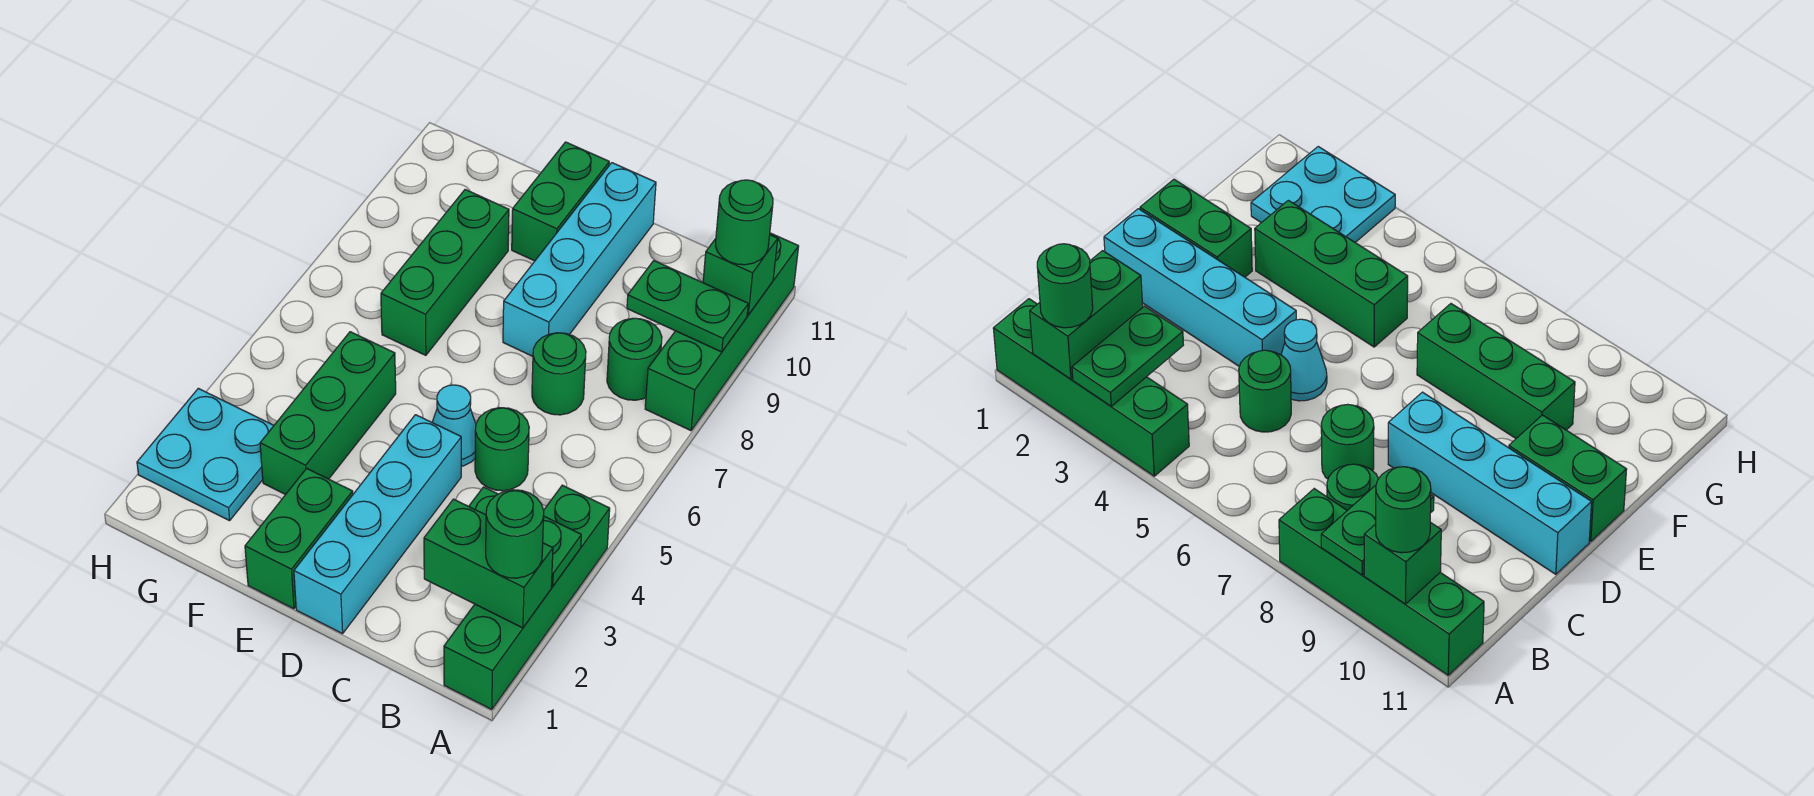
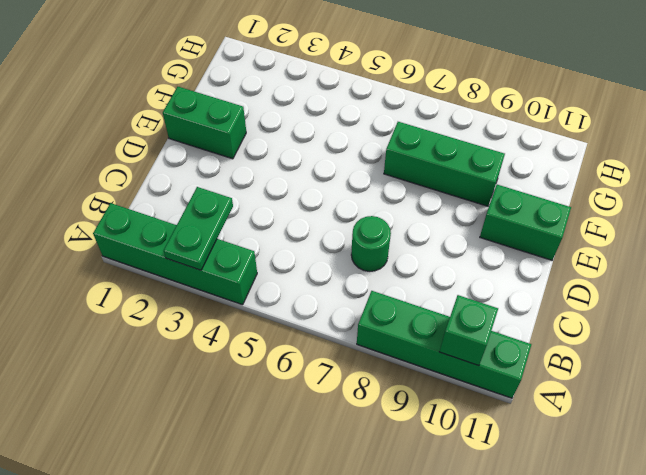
none -> green round brick B8 level 1
none -> green round brick C5 level 1
none -> cyan brick D1:D4 level 1

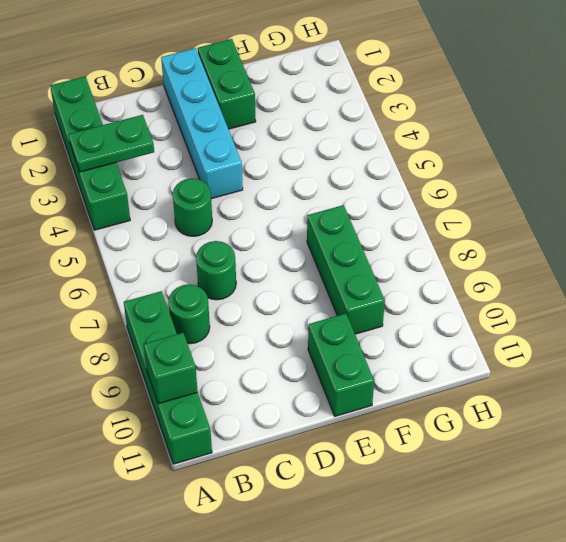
none -> cyan cone D5 level 1
none -> cyan brick D8:D11 level 1
none -> green brick F3:F5 level 1

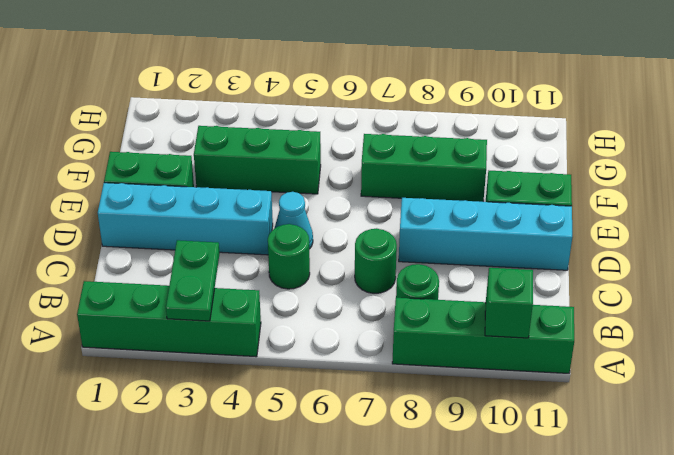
none -> cyan plate G2:H3 level 1
none -> green brick A2:B2 level 2
none -> green plate A9:B9 level 2

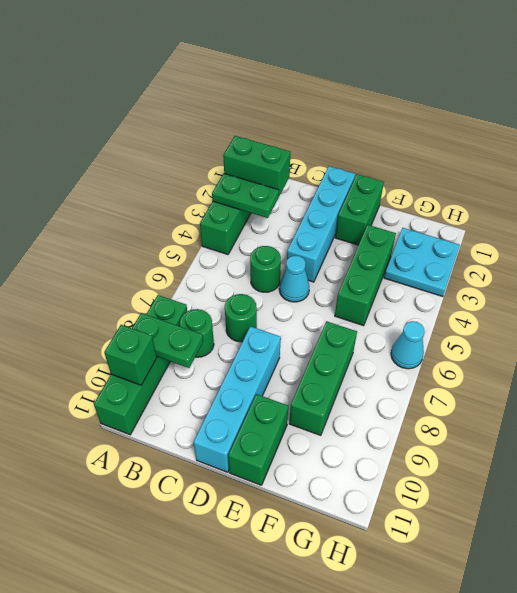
cyan cone H6 level 1 -> none
none -> green round brick A2 level 3
none -> green round brick A10 level 3

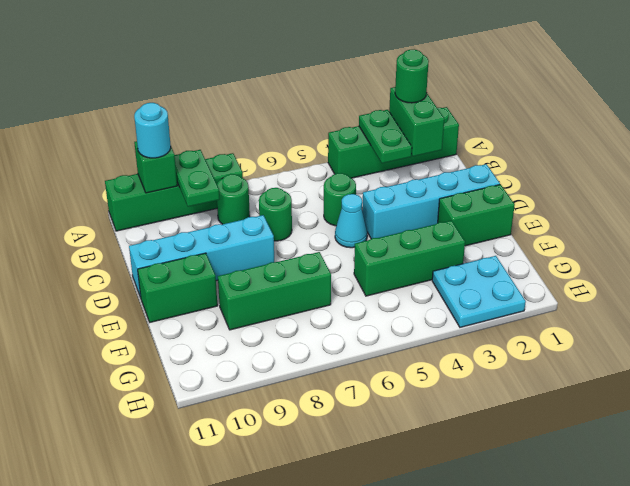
cyan round brick A10 level 3 -> green round brick A10 level 3

